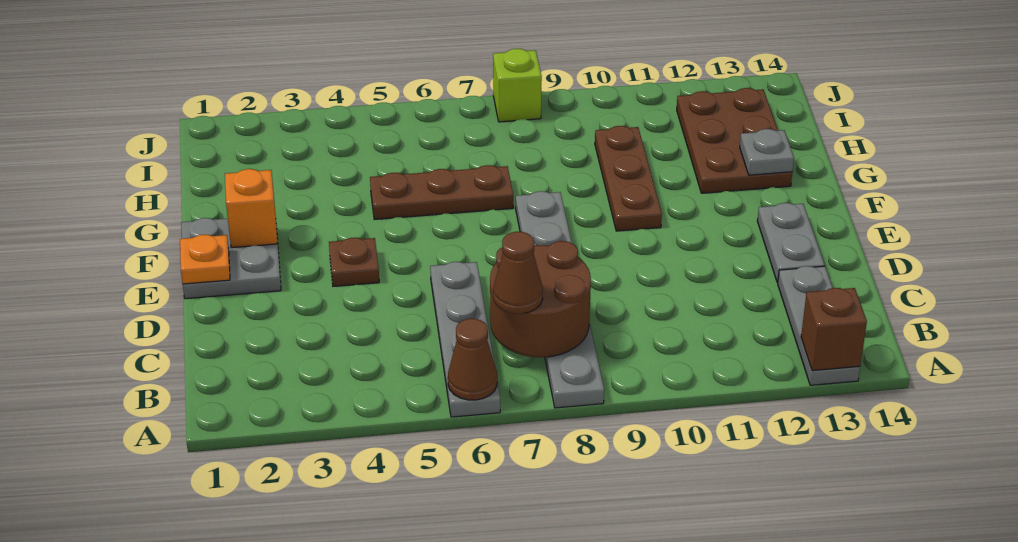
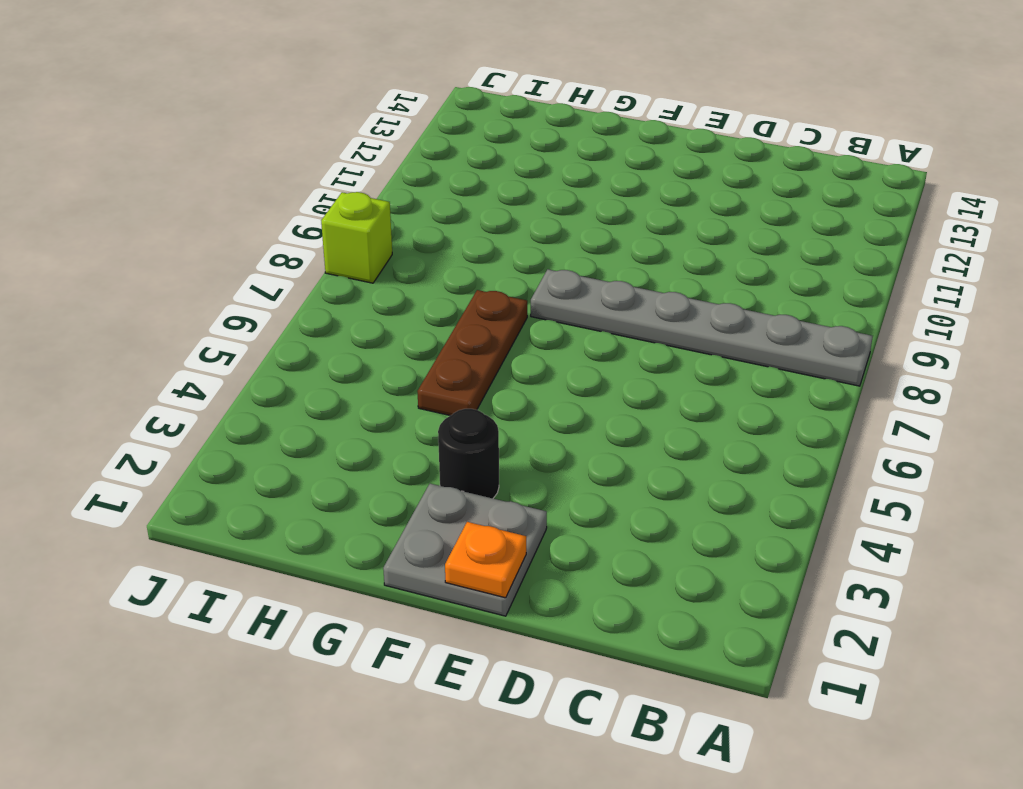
black round brick F3 level 1 -> none
none -> grey plate A6:D6 level 1
none -> grey plate A13:C13 level 1
none -> grey plate D13:E13 level 1

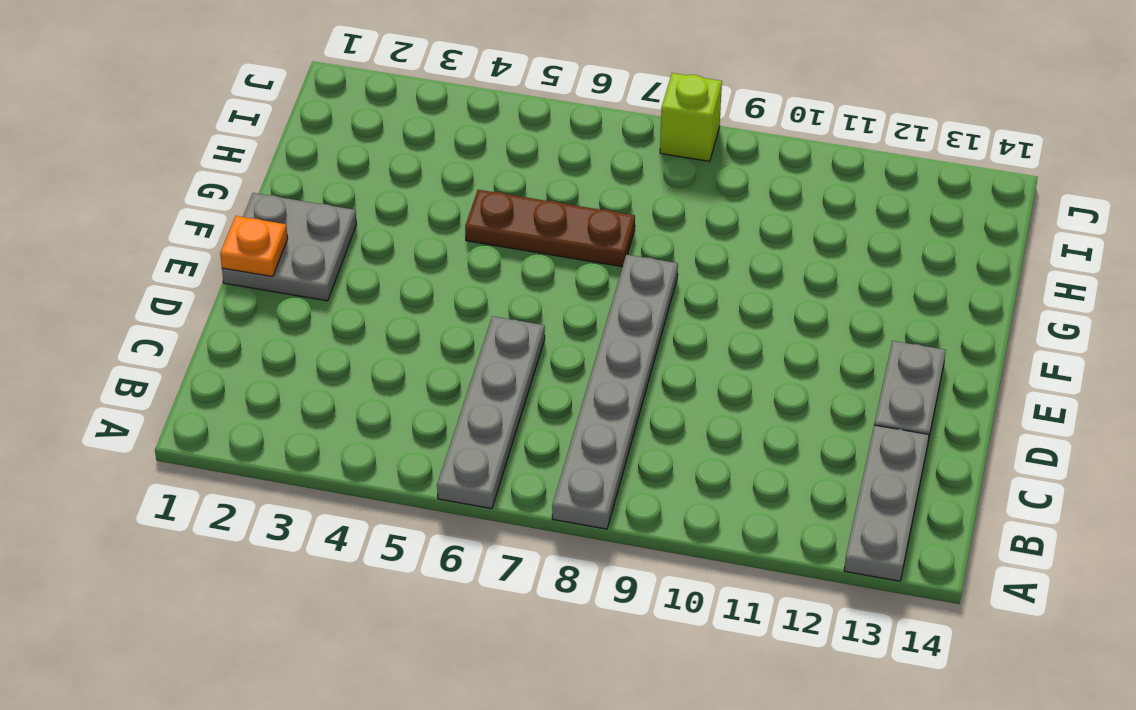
none -> brown plate E4 level 1
none -> brown plate F10:H10 level 1
none -> brown plate G12:I13 level 1

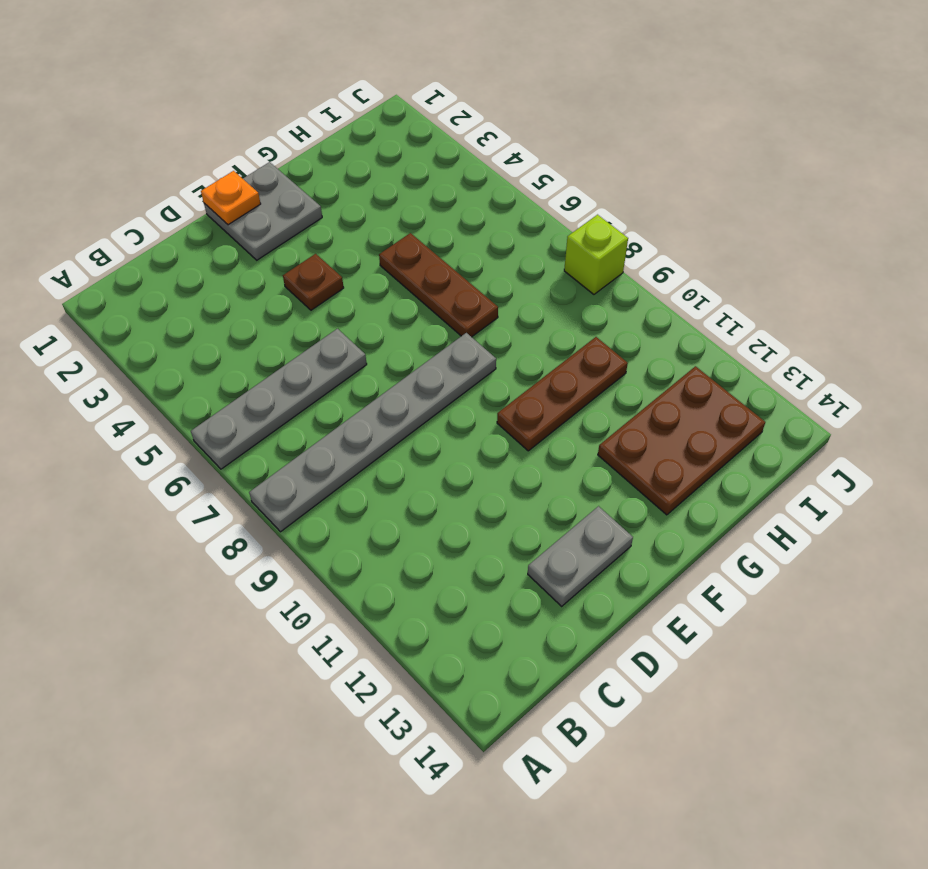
none -> grey plate A13:C13 level 1
none -> brown cone A6 level 2
none -> brown brick A13 level 2

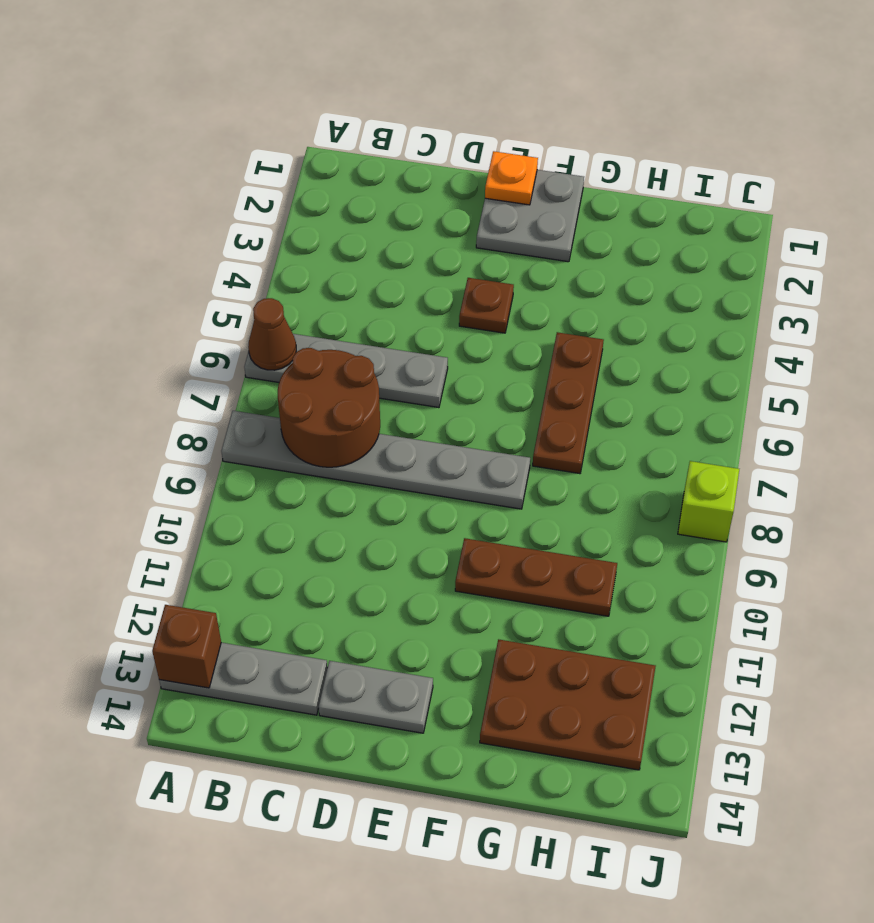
none -> orange brick F2 level 2
none -> grey plate G13 level 2
none -> brown cone B7 level 3

